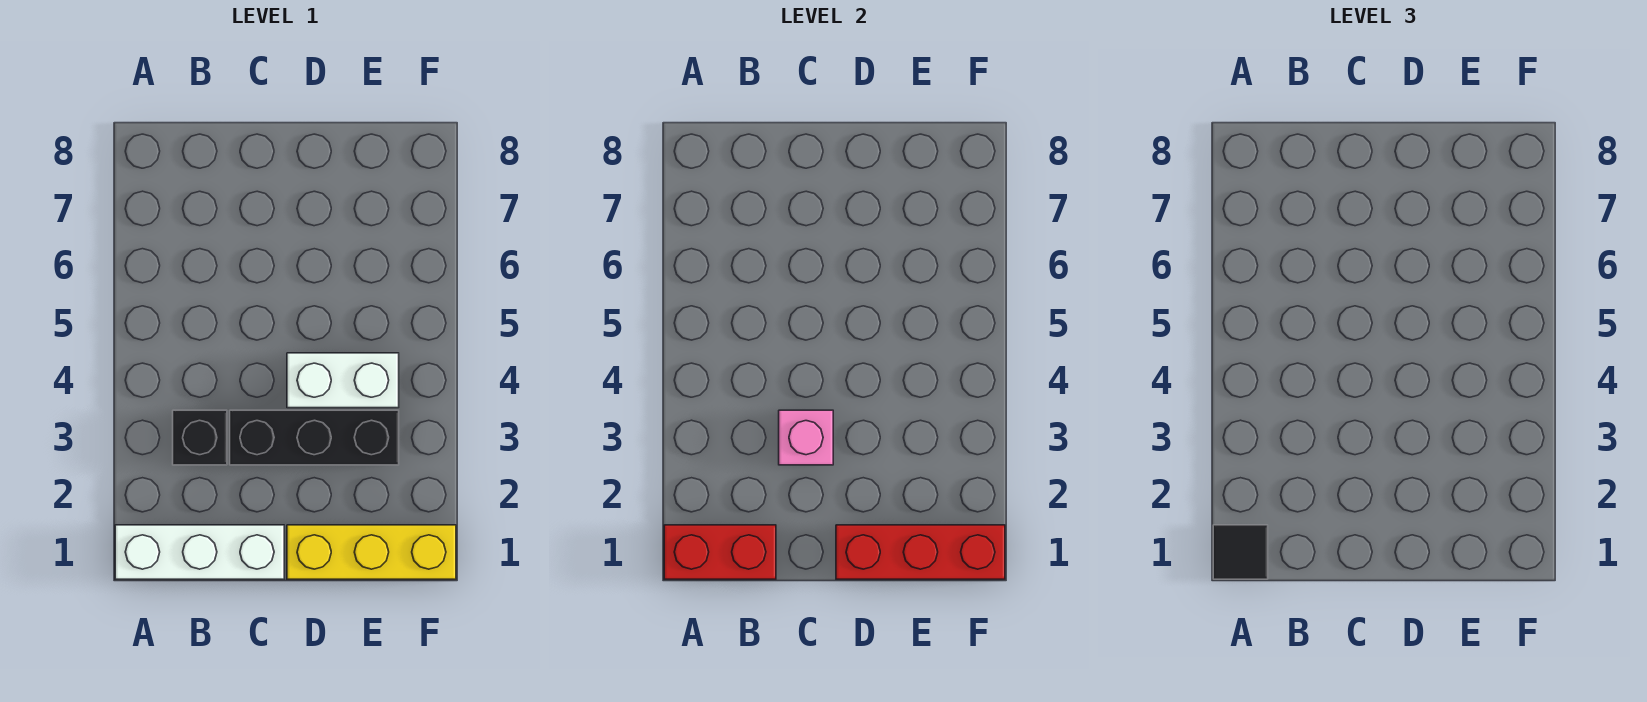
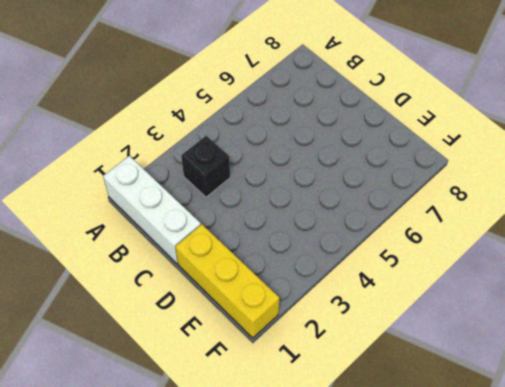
none -> black brick C3:E3 level 1
none -> white brick D4:E4 level 1

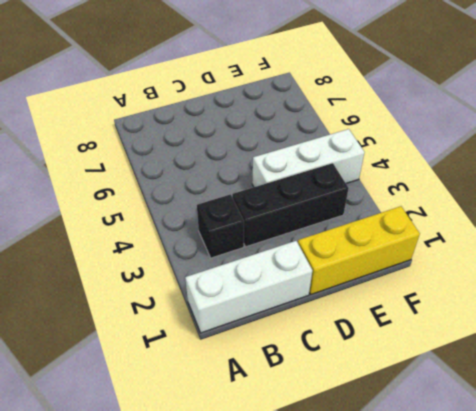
white brick D4:F4 level 1 -> white brick D4:E4 level 1
none -> red brick A1:B1 level 2
none -> pink brick C3 level 2

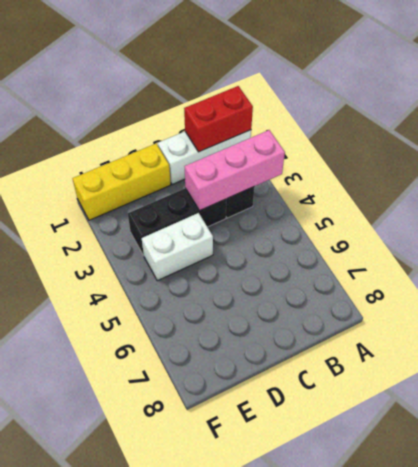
pink brick A3:C3 level 2 -> pink brick C3 level 2
none -> red brick D1:F1 level 2
none -> black tile A1 level 3

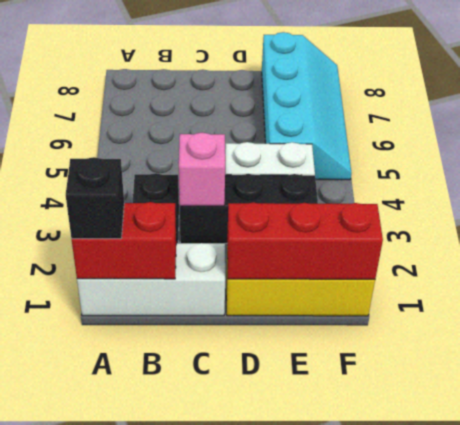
black brick A1 level 3 -> black tile A1 level 3
cyan slope E5:F8 level 1 top E -> none

